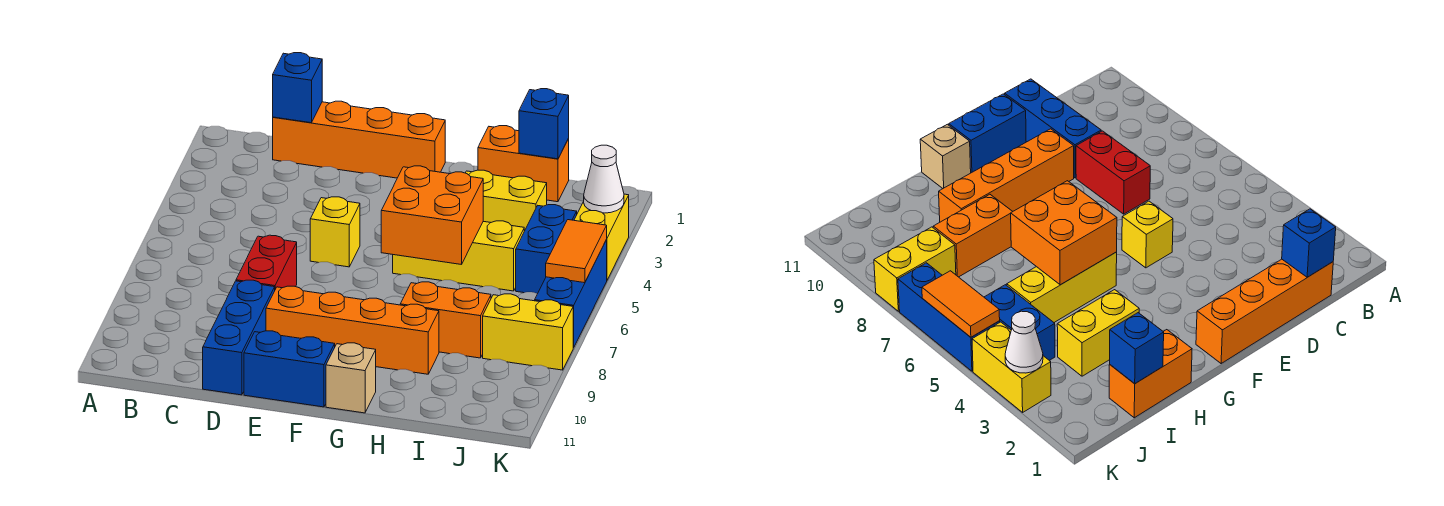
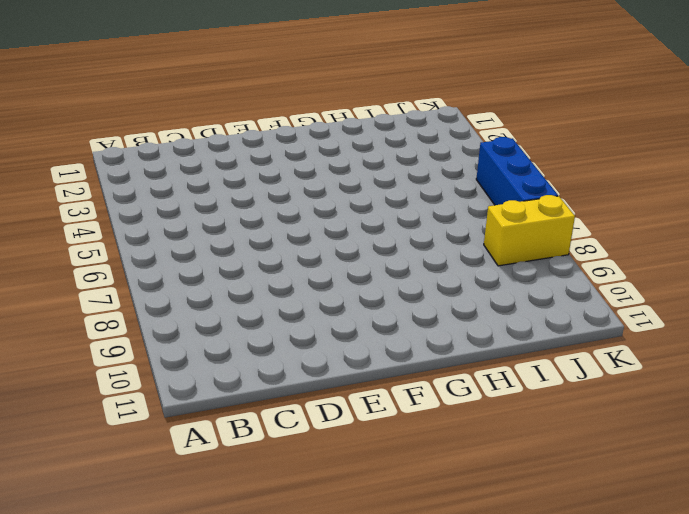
none -> orange brick C1:F1 level 1
none -> red brick D7:D8 level 1
none -> blue brick D9:D11 level 1

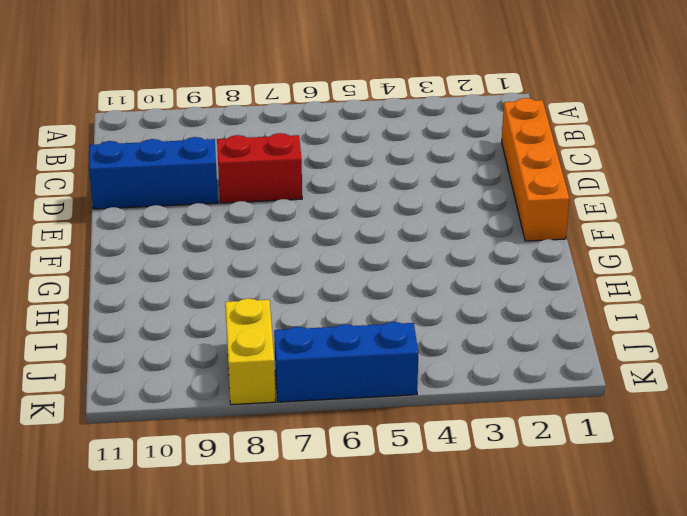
none -> yellow brick E5 level 1
none -> orange brick E9:H9 level 1
none -> blue brick E11:F11 level 1

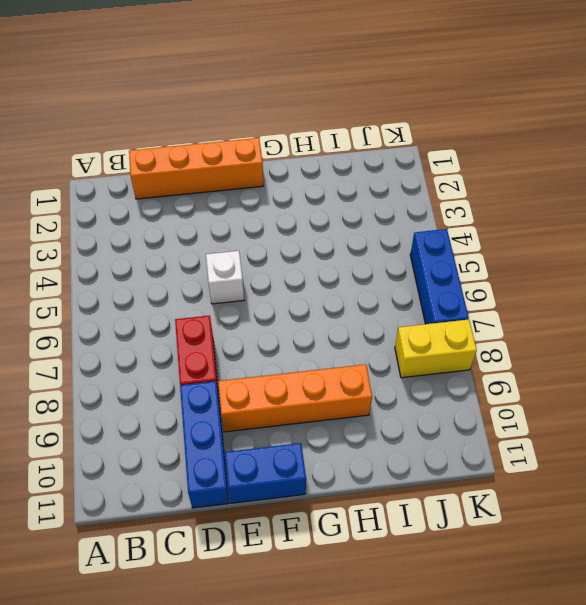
white brick E5 level 1 -> yellow brick E5 level 1
none -> yellow brick G5:I5 level 1
none -> tan brick G11 level 1
none -> orange brick H1:I1 level 1

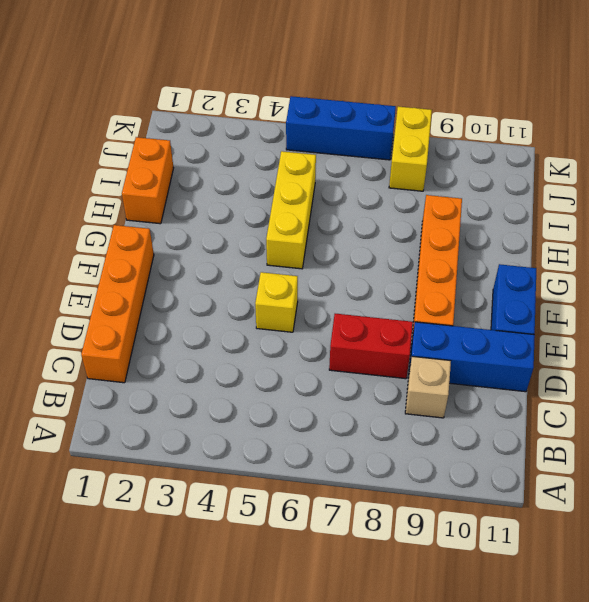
tan brick C9 level 1 -> tan brick G11 level 1
none -> yellow brick H3:I3 level 1
none -> orange brick H8:I8 level 1
none -> blue brick J4:J5 level 1

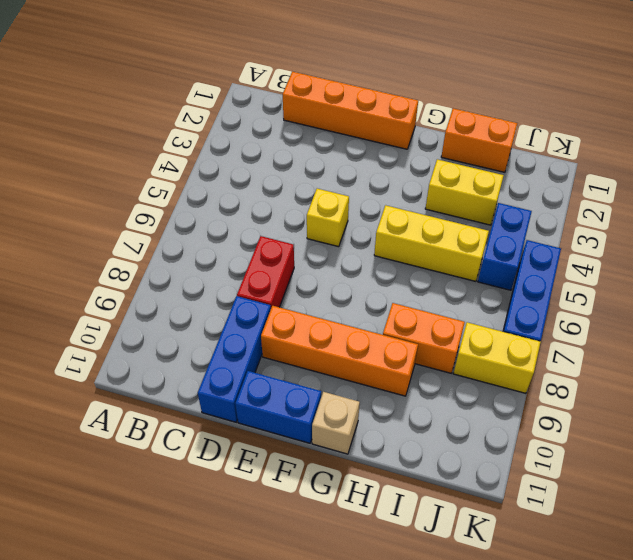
none -> yellow brick K3:K4 level 1
none -> blue brick C1 level 2
none -> orange brick G5:H6 level 2

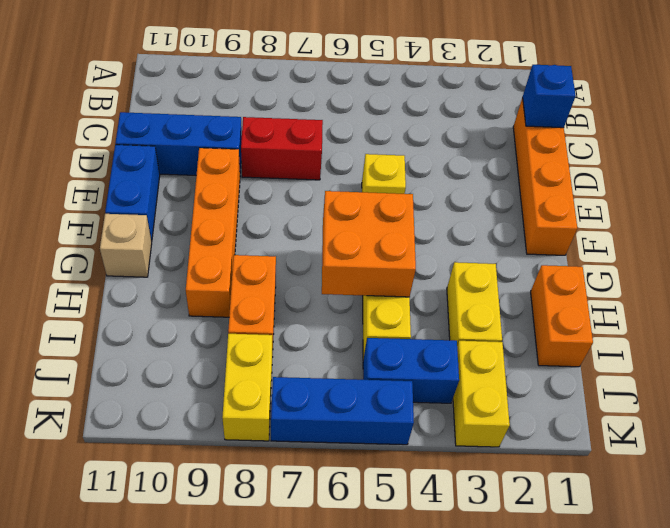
yellow brick J3:K3 level 1 -> yellow brick K3:K4 level 1
none -> blue brick I1 level 2
none -> white cone K3 level 2
none -> orange tile K5:K6 level 2

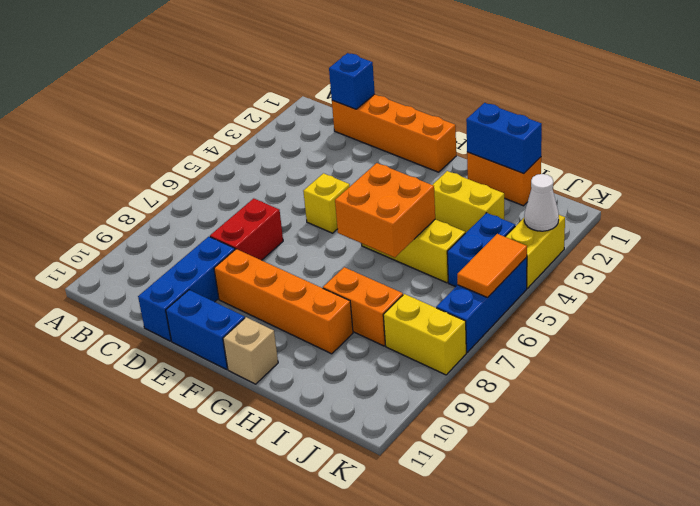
blue brick H1:I1 level 2 -> blue brick I1 level 2

